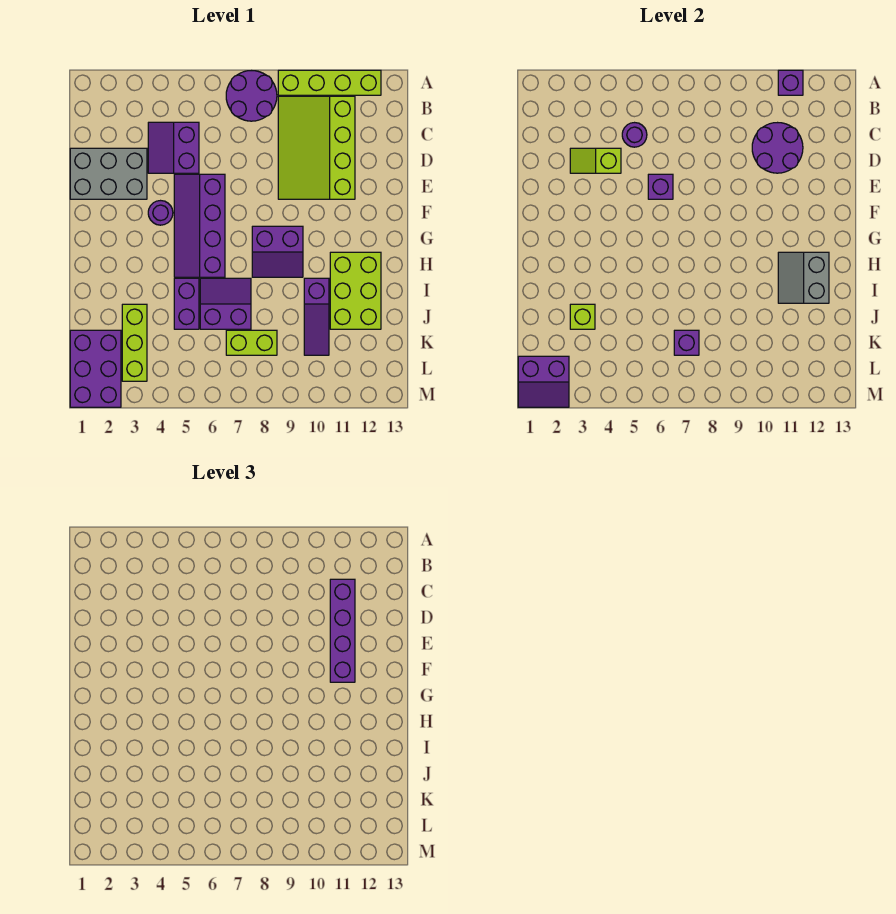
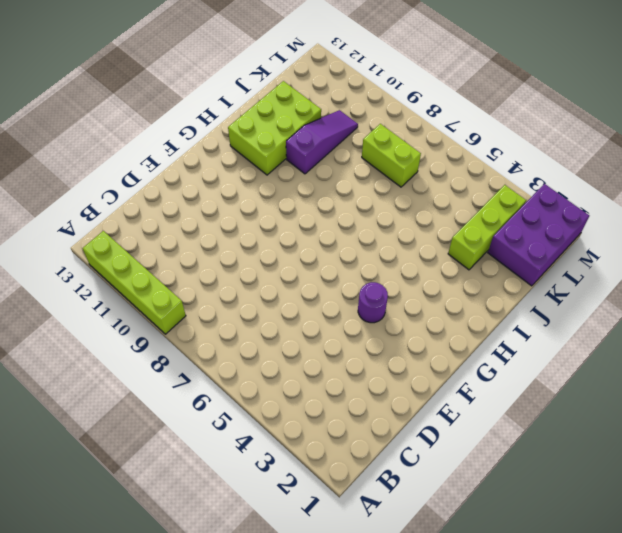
none -> purple round brick A7:B8 level 1
none -> lime slope B9:E11 level 1 top 11
none -> purple slope C4:D5 level 1 top 5

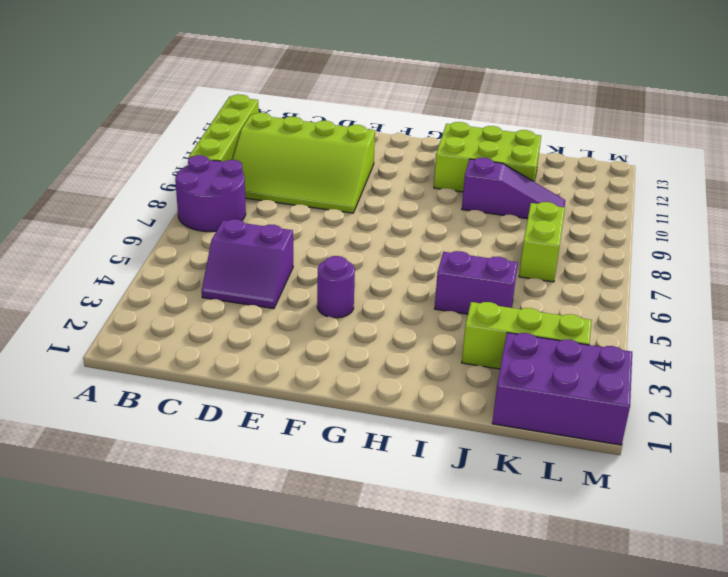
none -> grey brick D1:E3 level 1
none -> purple slope E5:H6 level 1 top 6
none -> purple slope G8:H9 level 1 top G

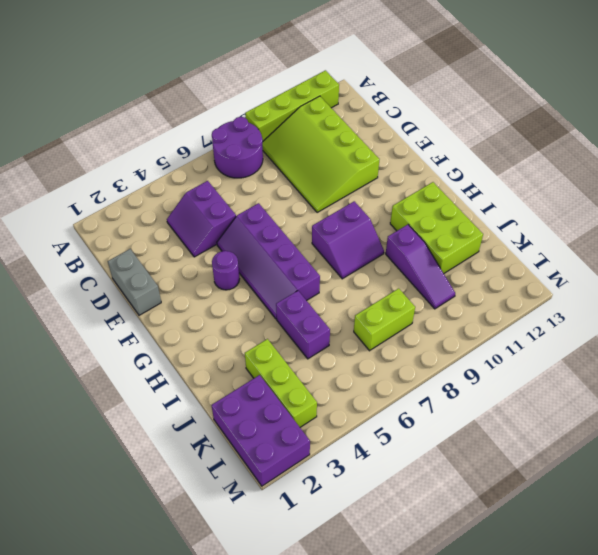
grey brick D1:E1 level 1 -> grey brick D1:E3 level 1
none -> purple slope I6:J7 level 1 top J
none -> purple brick A11 level 2
none -> purple round brick C5 level 2

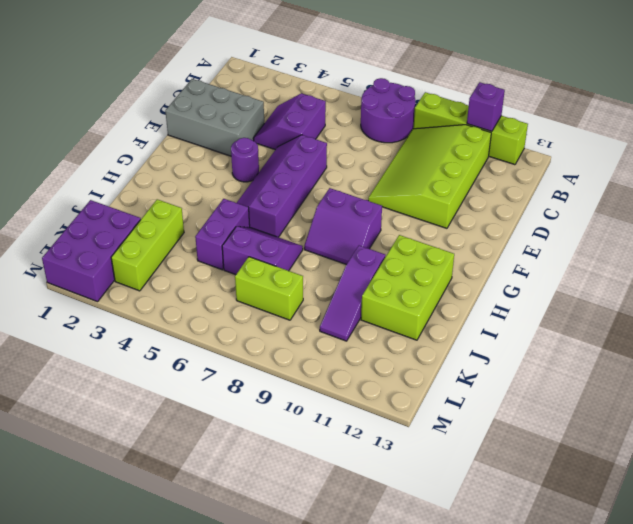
none -> purple round brick C5 level 2
none -> purple round brick C10:D11 level 2
none -> lime slope D3:D4 level 2 top 4

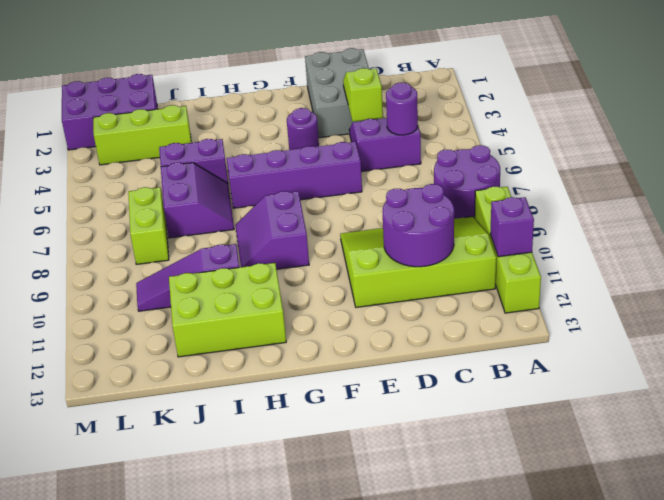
none -> purple brick E6 level 2
none -> grey slope H11:I12 level 2 top 12
none -> lime brick J3 level 2

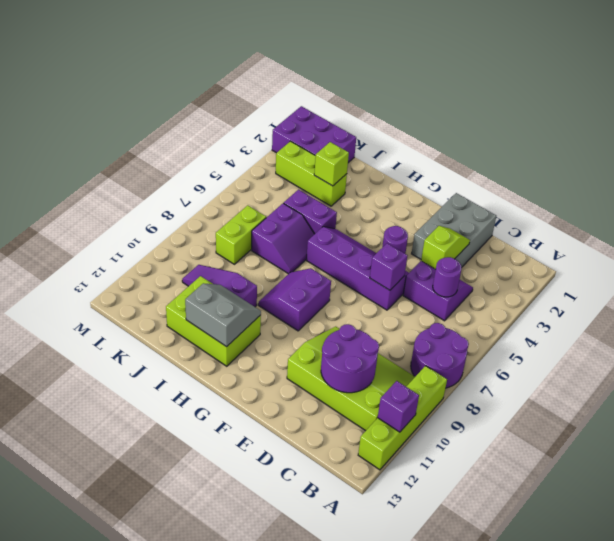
none -> purple brick K7 level 2
none -> purple slope L1:M2 level 2 top L
none -> purple brick C11:F11 level 3

